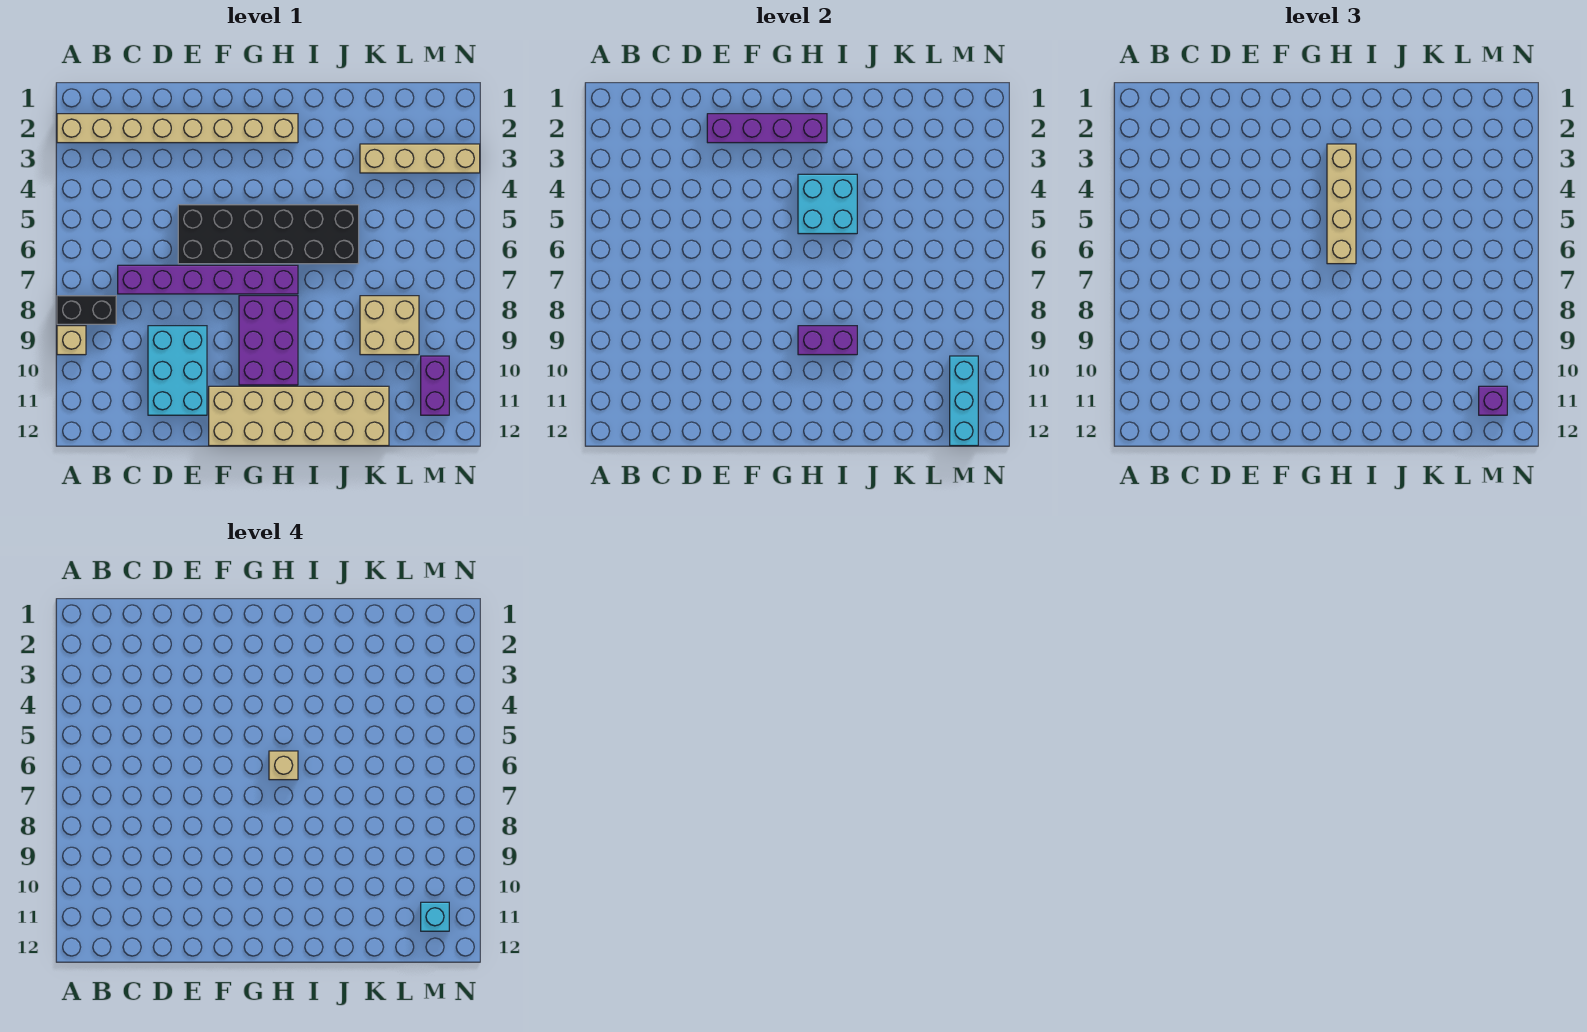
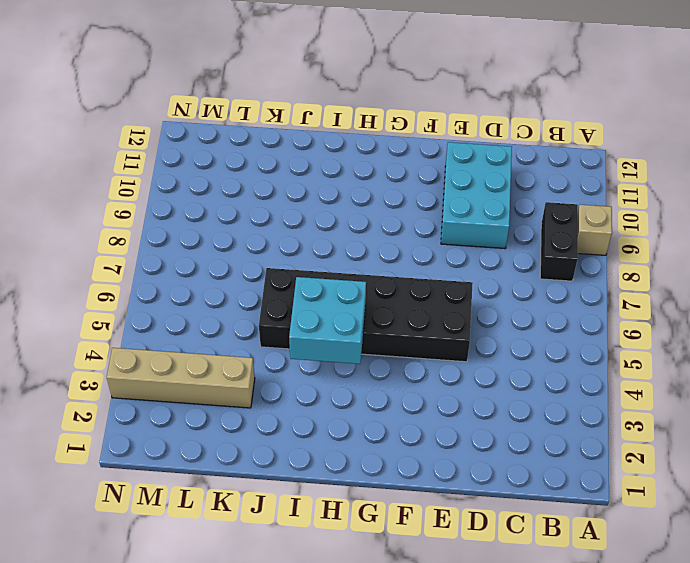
black brick B8:B9 level 1 -> black brick A8:B8 level 1
none -> tan brick A2:H2 level 1
none -> purple brick C7:H7 level 1
none -> tan brick F11:K12 level 1

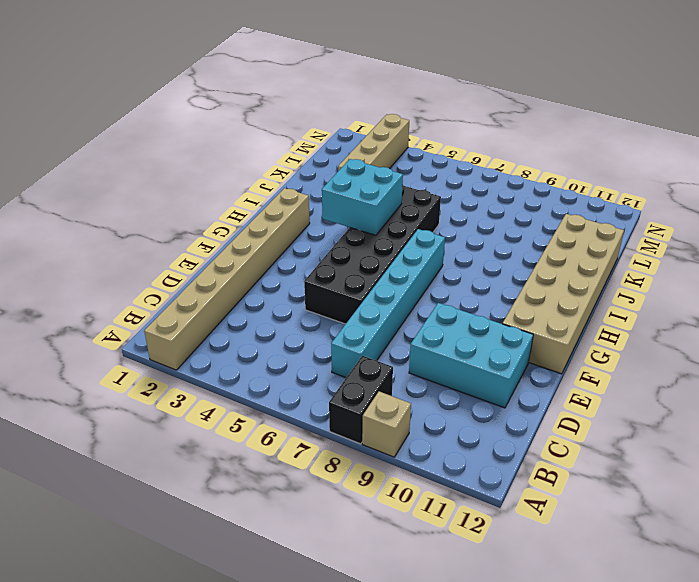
cyan brick C7:H7 level 1 -> purple brick C7:H7 level 1
none -> purple brick G8:H10 level 1
none -> tan brick K8:L9 level 1
none -> purple brick M10:M11 level 1

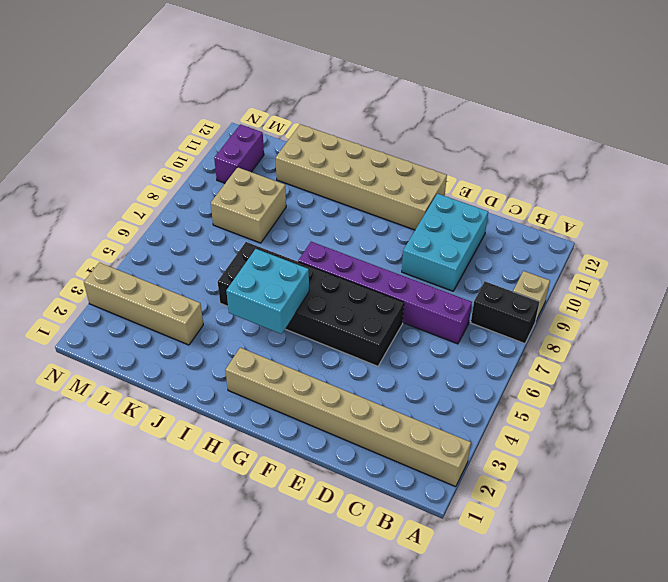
none -> purple brick G8:H10 level 1
none -> purple brick E2:H2 level 2
none -> purple brick H9:I9 level 2

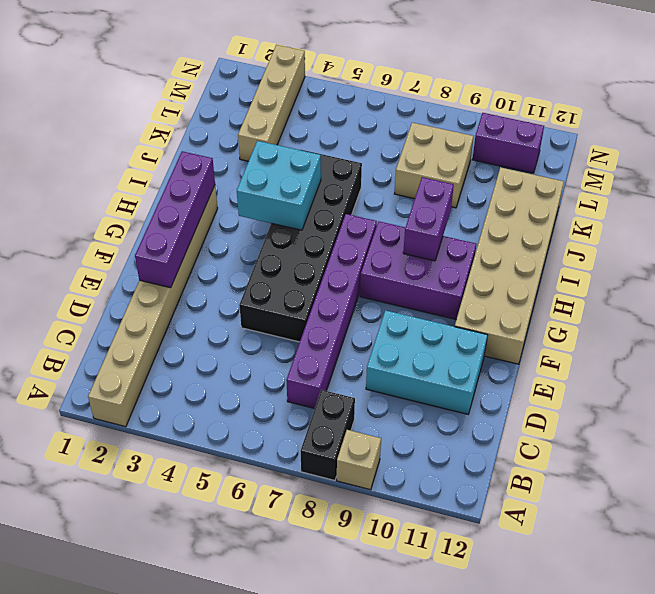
none -> cyan brick M10:M12 level 2
none -> tan brick H3:H6 level 3
none -> purple brick M11 level 3

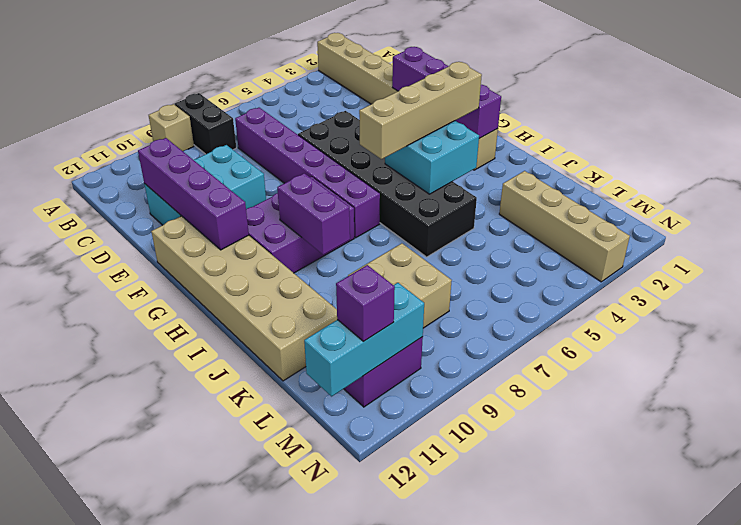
purple brick D11:G11 level 2 -> none
none -> tan brick H6 level 4
none -> cyan brick M11 level 4

